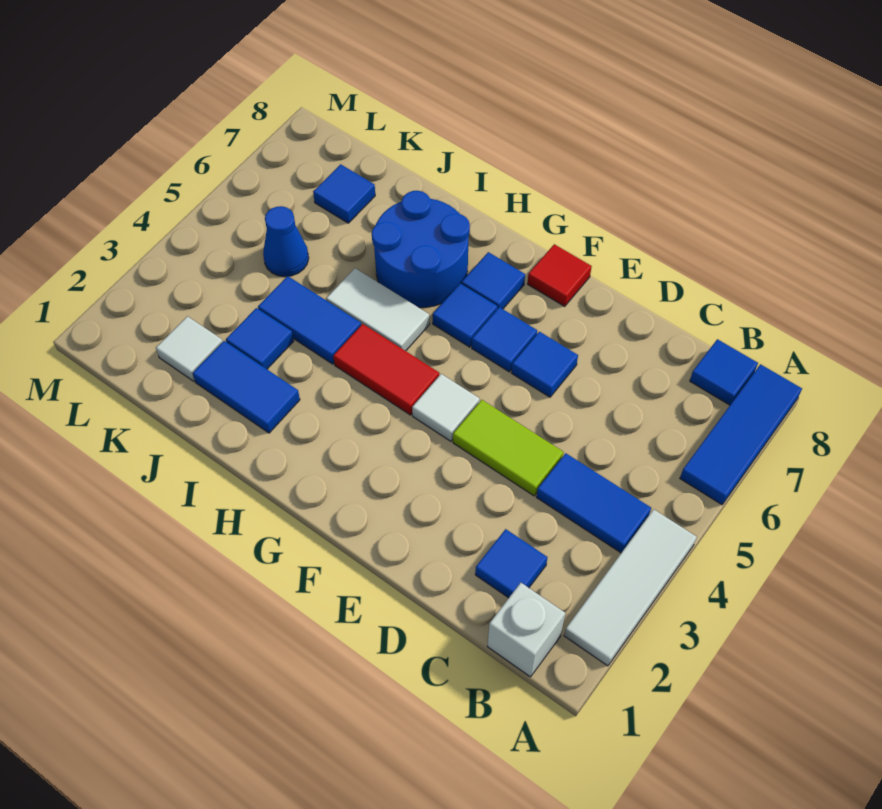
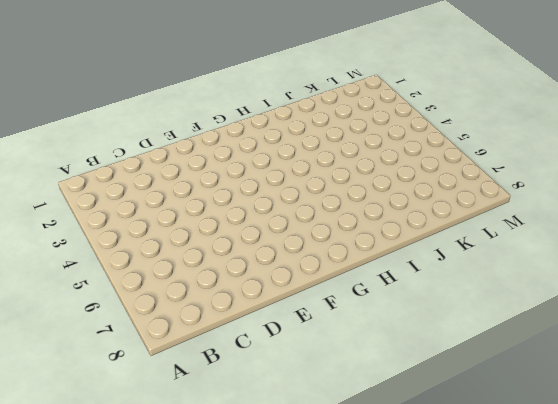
none -> white tile A2:A4 level 1
none -> blue tile A6:A8 level 1
none -> white brick B1 level 1

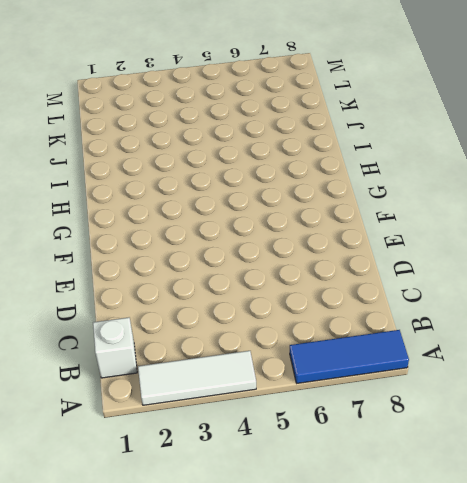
none -> blue tile B4:C4 level 1
none -> blue tile B8 level 1
none -> blue tile C2 level 1

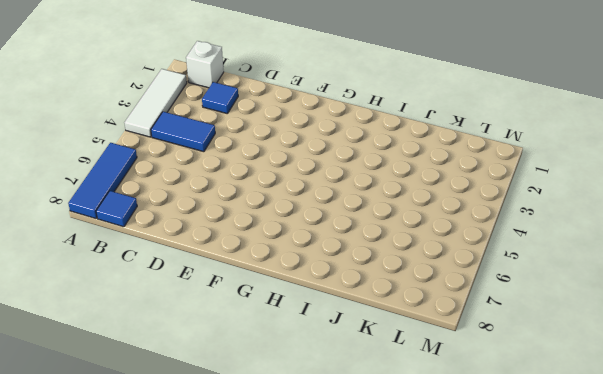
none -> lime tile D4:E4 level 1
none -> blue tile E6 level 1
none -> white tile F4 level 1

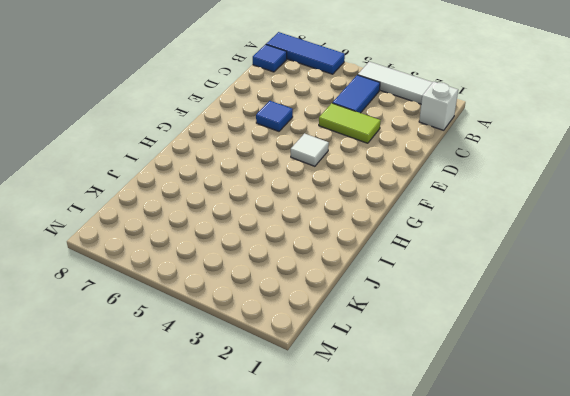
lime tile D3:D4 level 1 -> lime tile D4:E4 level 1
none -> blue tile C2 level 1
none -> blue tile F6 level 1
none -> red tile F8 level 1

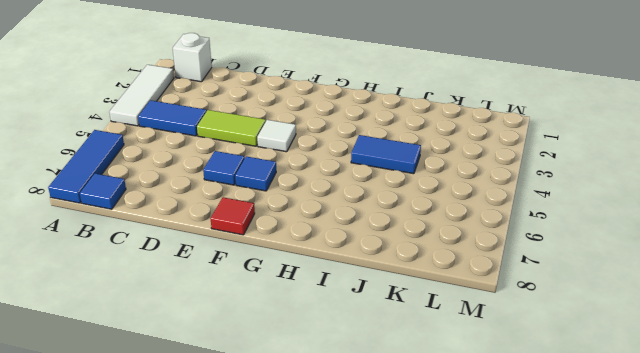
none -> blue tile C2 level 1
none -> red tile G4:H4 level 1
none -> blue tile G6 level 1

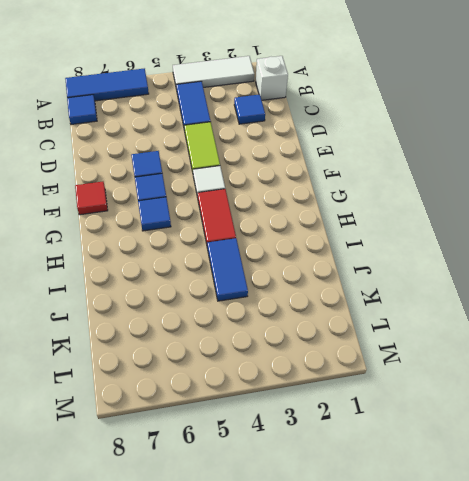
none -> blue tile G7 level 1
none -> white tile H5:I5 level 1
none -> blue round brick H6:I7 level 1

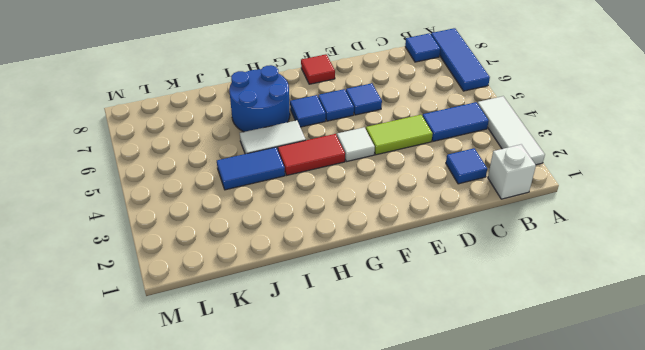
none -> blue tile G7 level 1
none -> blue tile I2:J2 level 1
none -> blue tile J3 level 1

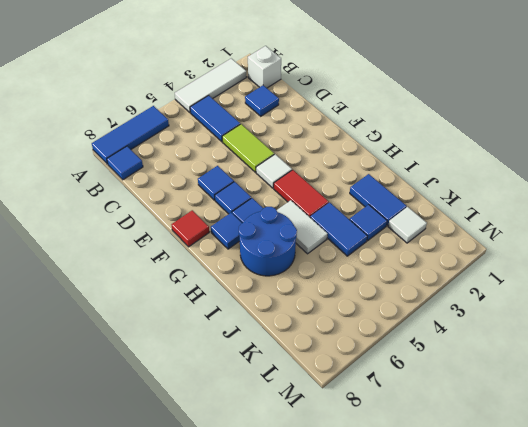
none -> blue cone K5 level 1
none -> blue tile K7 level 1

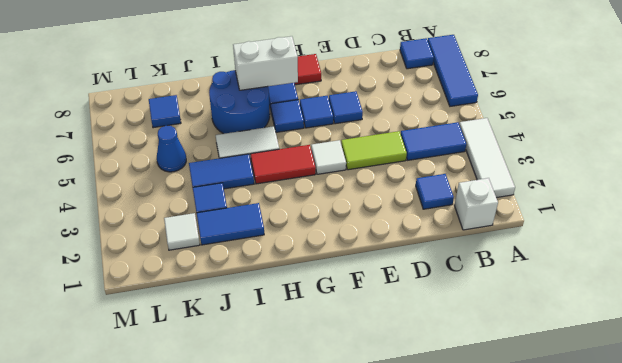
white brick G7:H7 level 2 -> none

